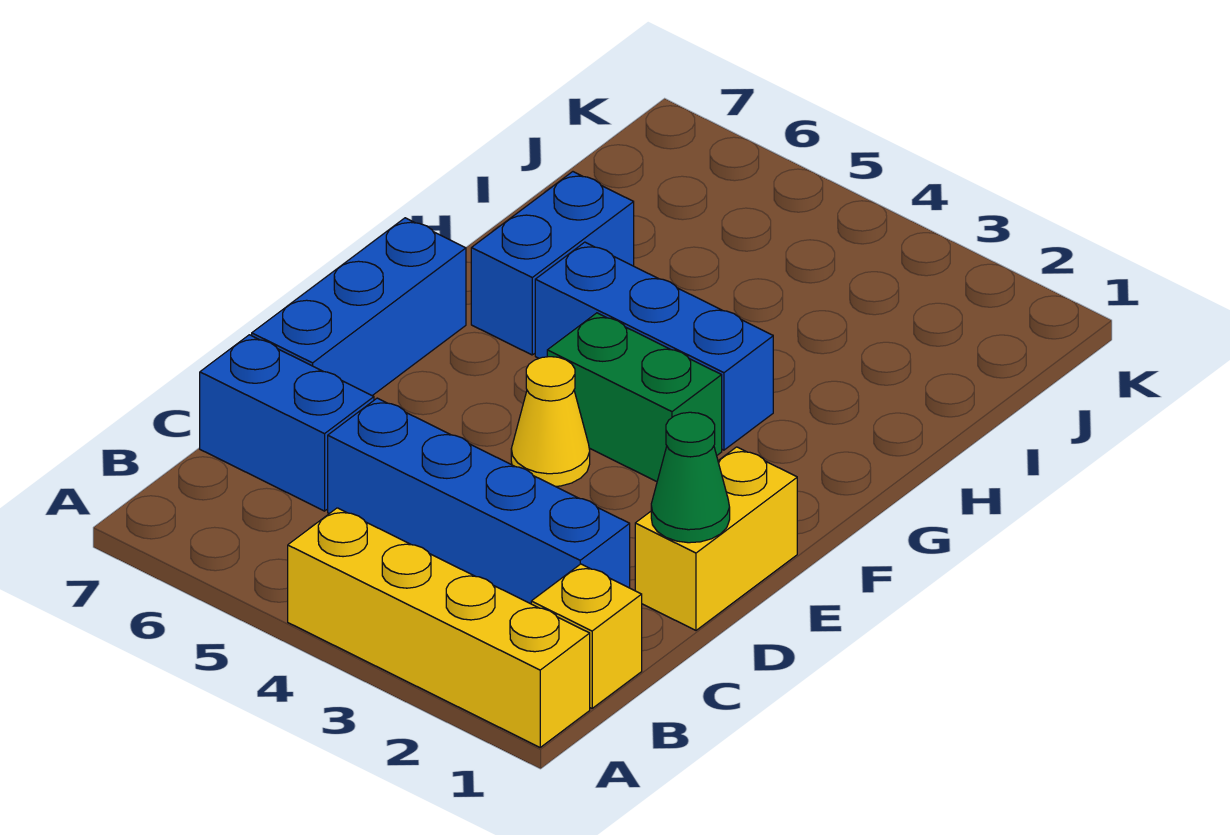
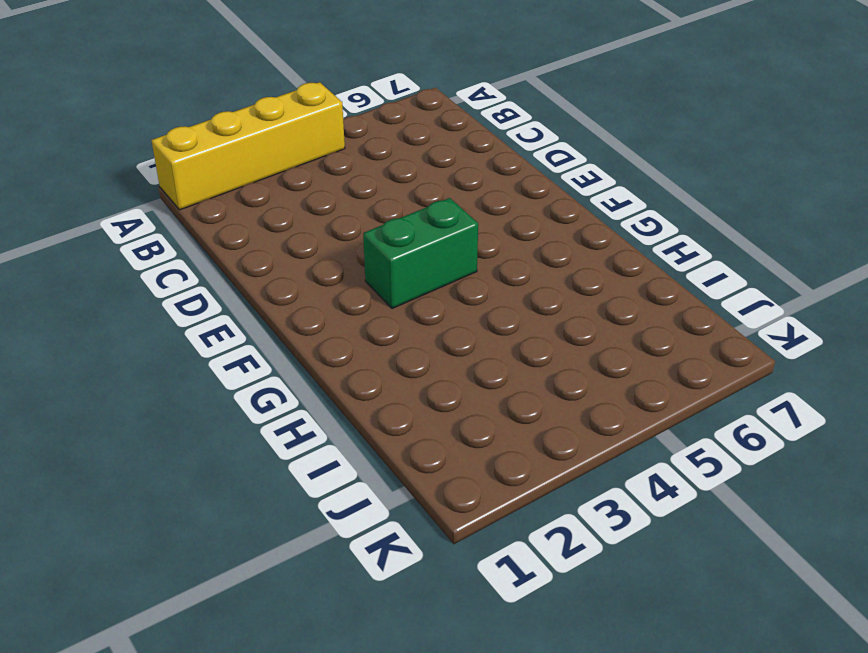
none -> yellow brick B1 level 1
none -> blue brick C2:C5 level 1

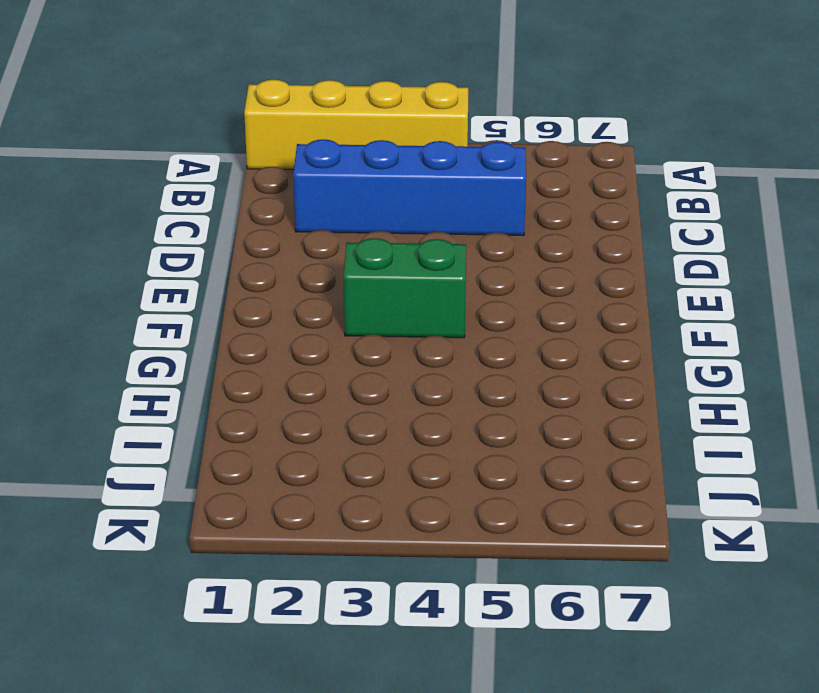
none -> yellow brick B1 level 1
none -> blue brick C6:C7 level 1

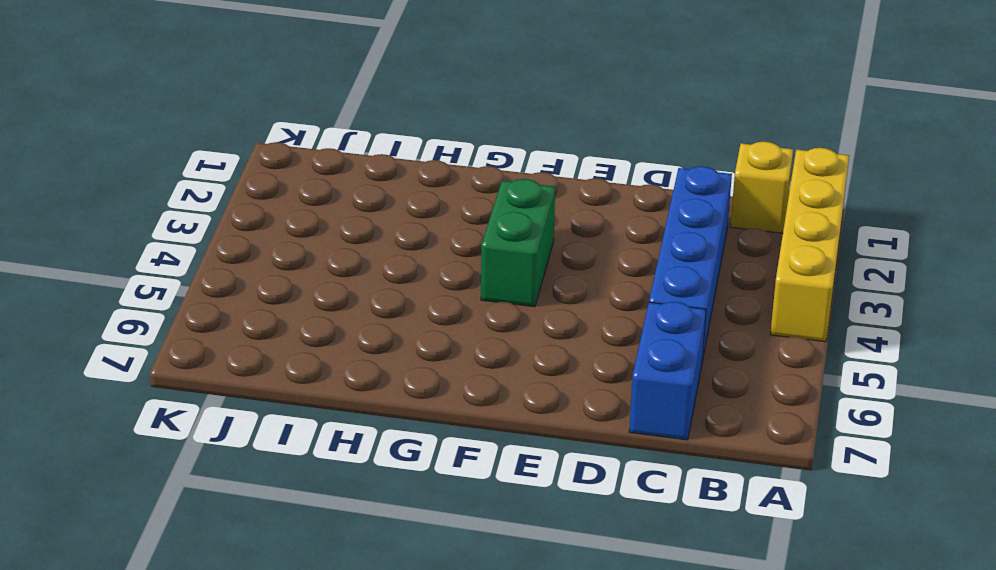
none -> yellow brick D1:E1 level 1
none -> blue brick D7:F7 level 1

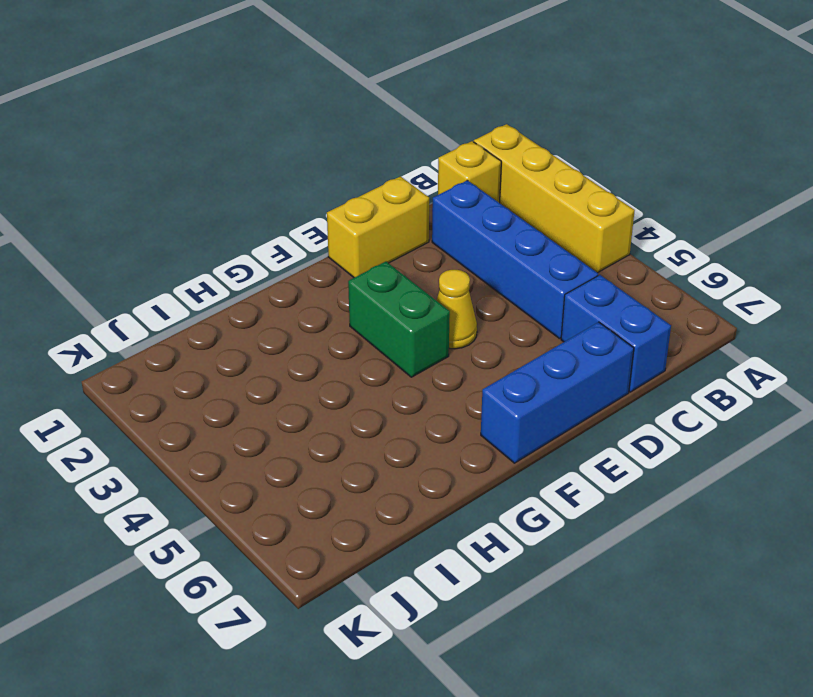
none -> blue brick G3:G5 level 1
none -> blue brick G6:H6 level 1

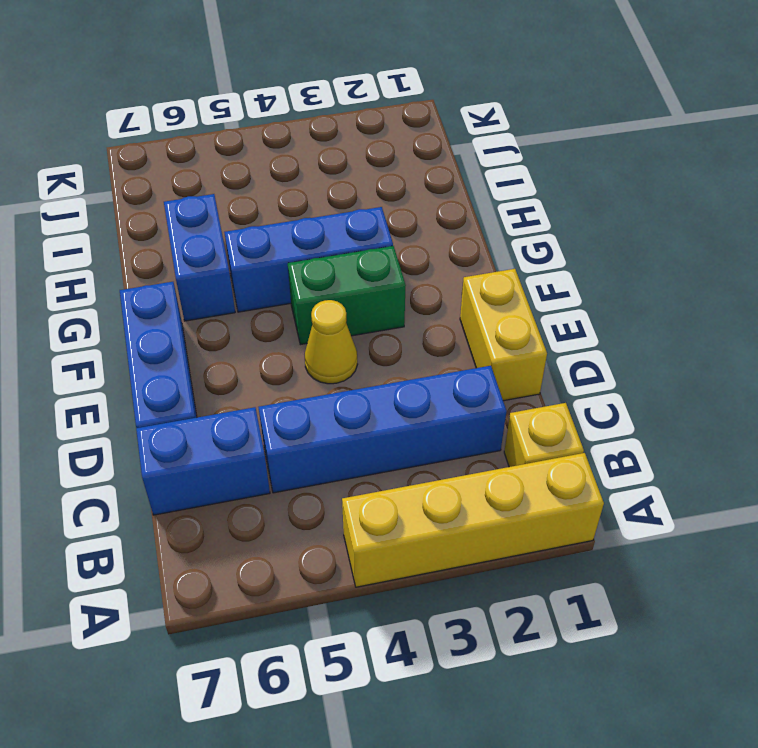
none -> green cone D1 level 2

